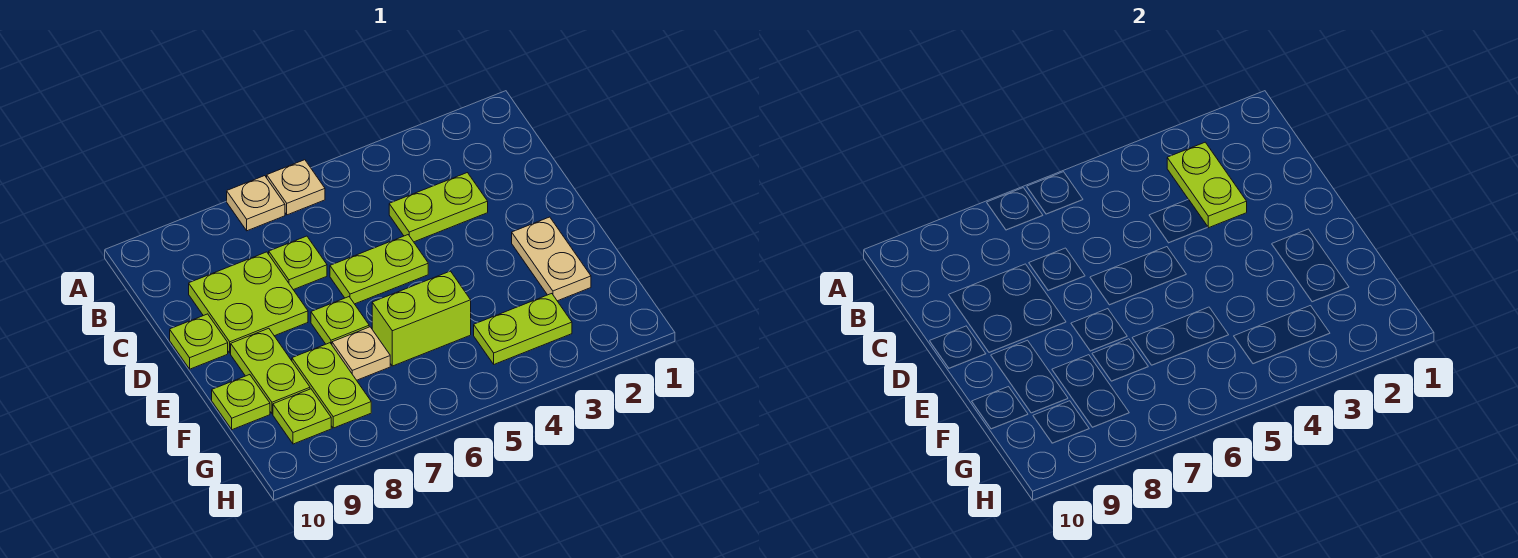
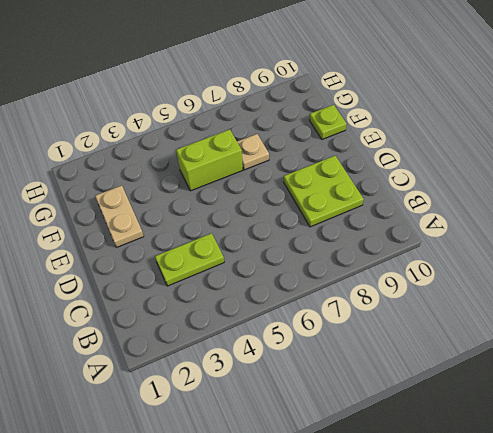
none -> tan plate A6 level 1
none -> tan plate A7 level 1
none -> lime plate C7 level 1

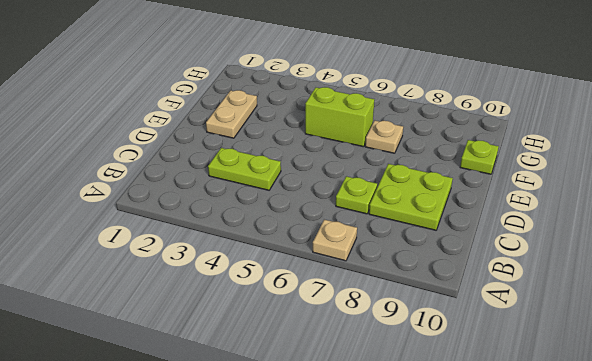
none -> tan plate A6 level 1
none -> lime plate D5:D6 level 1
none -> lime plate D10 level 1

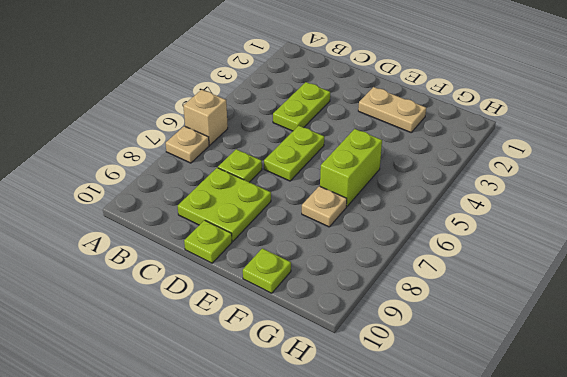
tan brick A6 level 1 -> tan plate A6 level 1
none -> lime plate E7 level 1
none -> lime plate E9:F9 level 1
none -> lime plate F8:G8 level 1

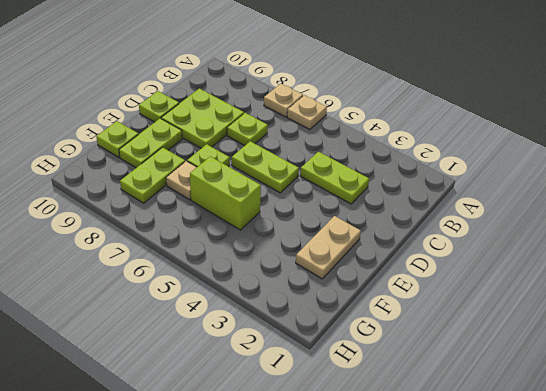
none -> lime plate G3:G4 level 1
none -> lime plate G9 level 1
none -> lime plate B3:C3 level 2

